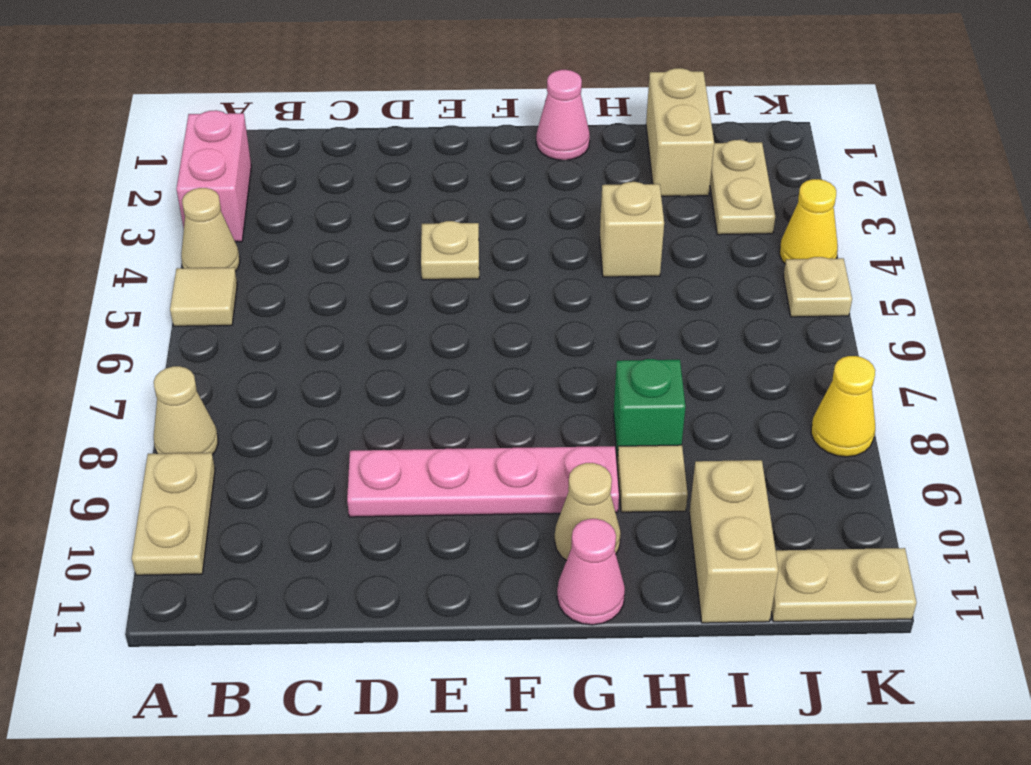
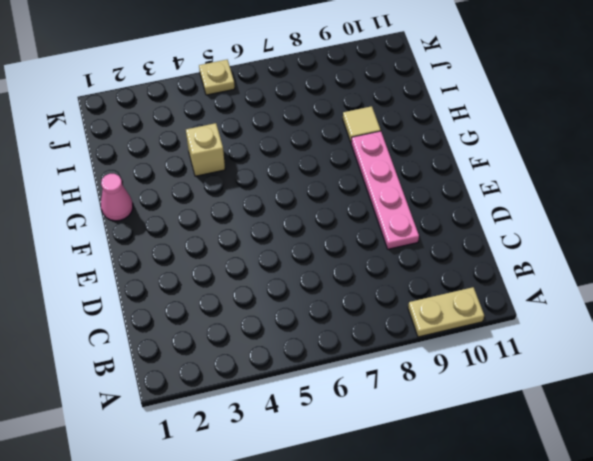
none -> pink brick A2:A3 level 1
none -> tan cone A4 level 1
none -> tan tile A5 level 1

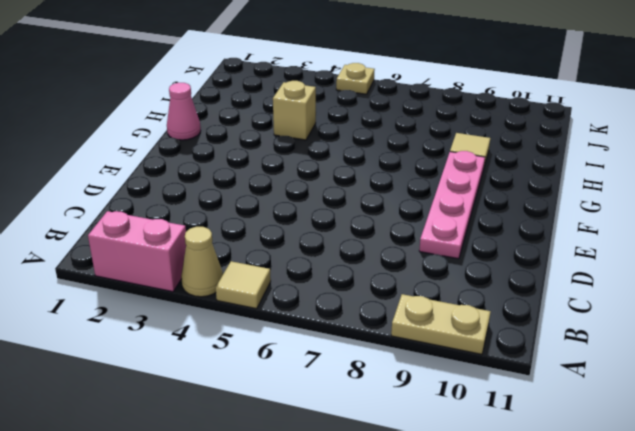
none -> tan cone A8 level 1
none -> tan plate E4 level 1
none -> tan cone G10 level 1

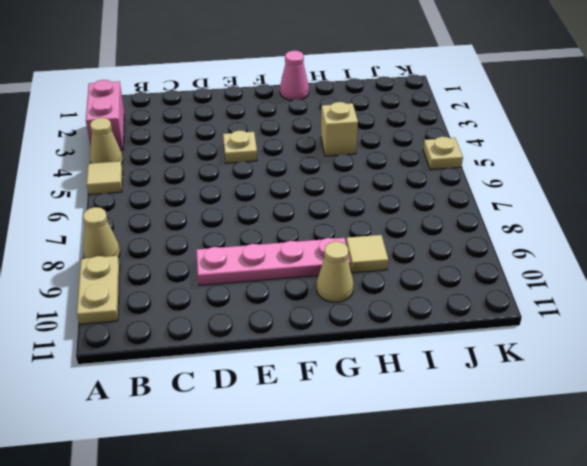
none -> pink cone G11 level 1
none -> green brick H8 level 1
none -> tan brick I1:I2 level 1

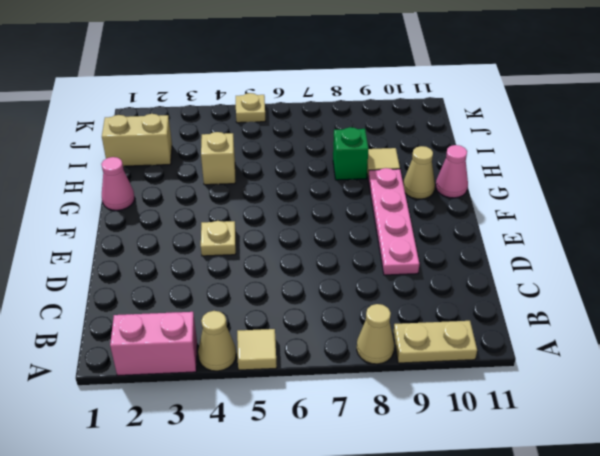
none -> tan brick I10:I11 level 1
none -> tan plate J2:J3 level 1
none -> tan plate J11:K11 level 1

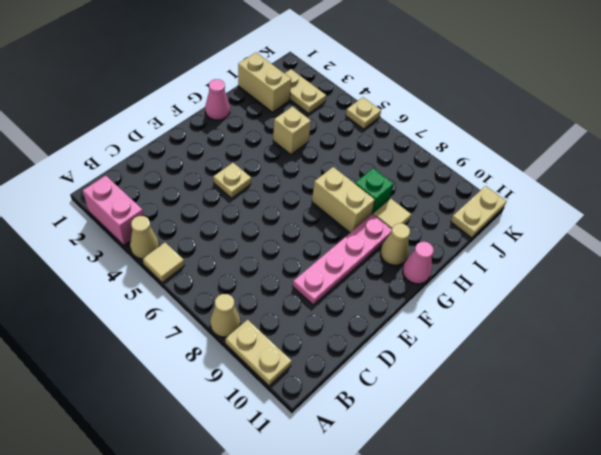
tan brick G7:G8 level 1 -> tan brick I10:I11 level 1
none -> yellow cone K4 level 1
none -> yellow cone K8 level 1

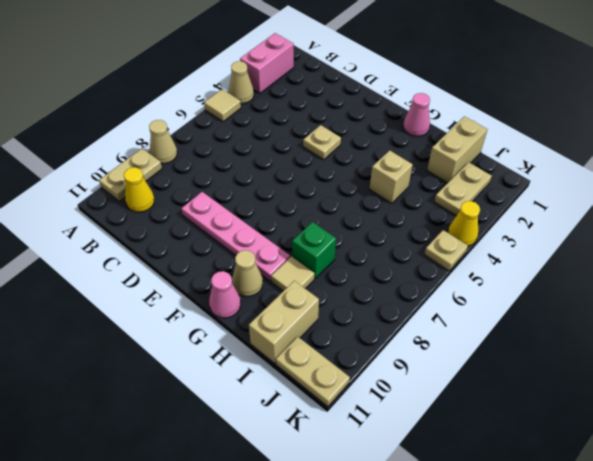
yellow cone B10 level 1 -> yellow cone K8 level 1

